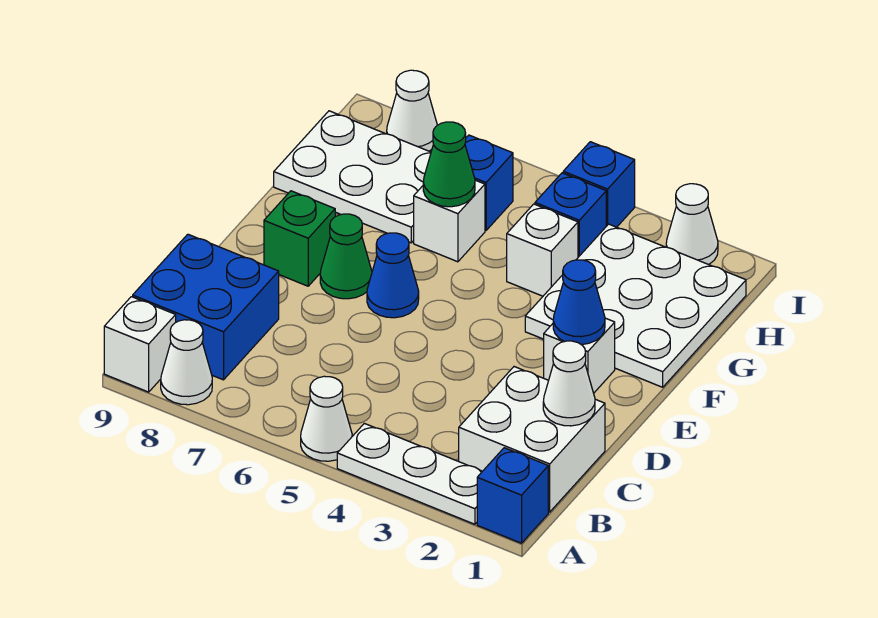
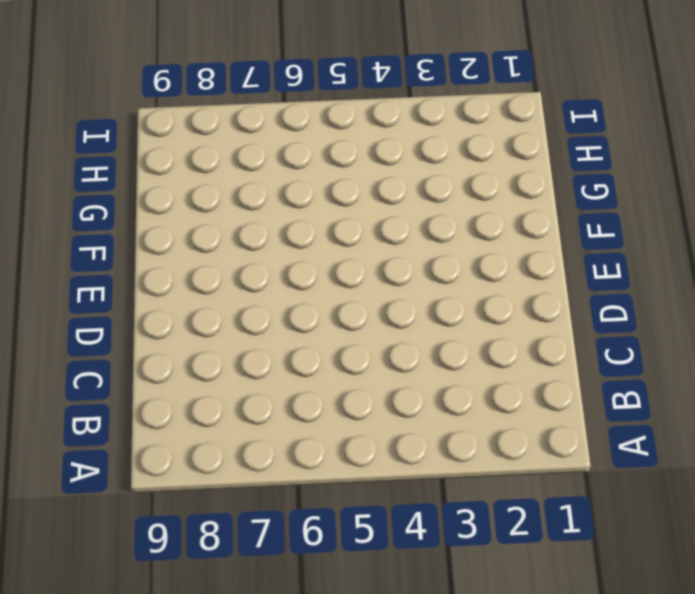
none -> blue brick A1 level 1
none -> white plate A2:A4 level 1
none -> white cone A5 level 1

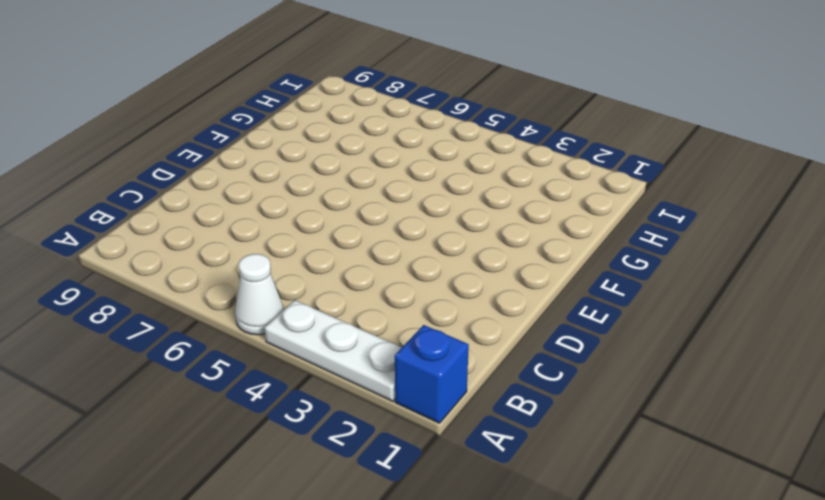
none -> white cone A8 level 1
none -> white brick A9 level 1
none -> white brick B1:C2 level 1

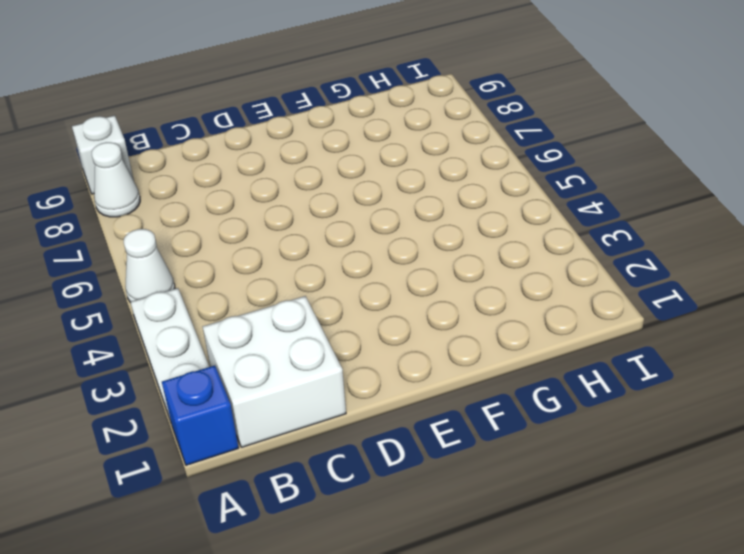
none -> blue brick B8:C9 level 1
none -> white brick E2 level 1
none -> blue cone E6 level 1

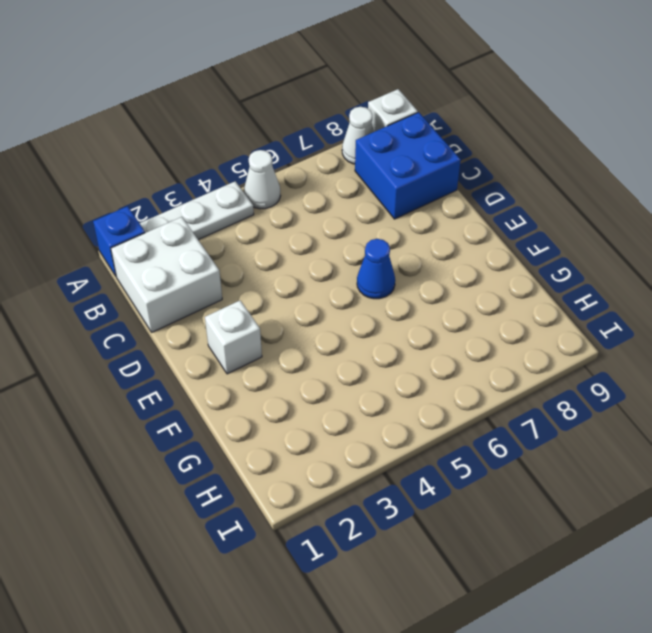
none -> green cone E7 level 1
none -> green brick E8 level 1
none -> white plate F1:H3 level 1

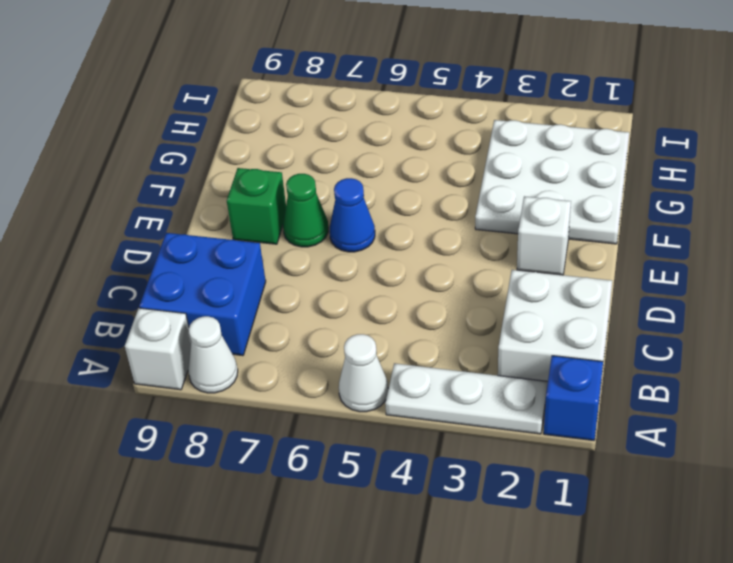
none -> white brick G4 level 1
none -> white brick G6 level 1
none -> white plate G7:H9 level 1

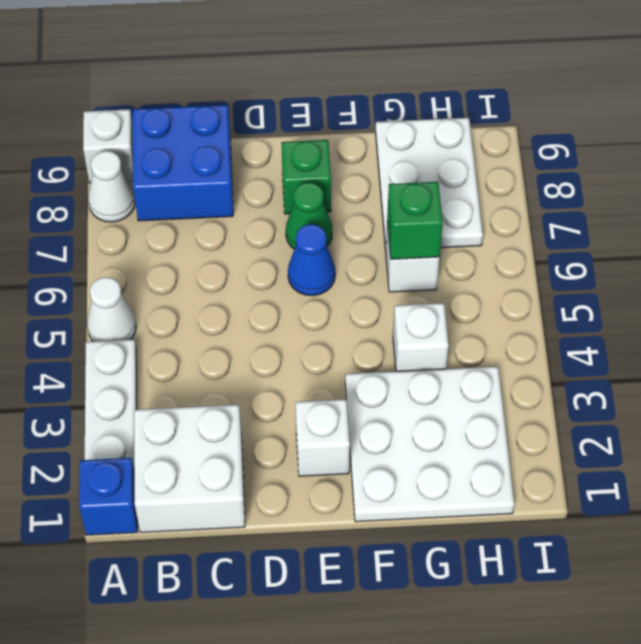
green brick G6 level 2 -> green cone G6 level 2
none -> blue brick H4 level 1
none -> blue brick H6 level 1
none -> white cone I2 level 1

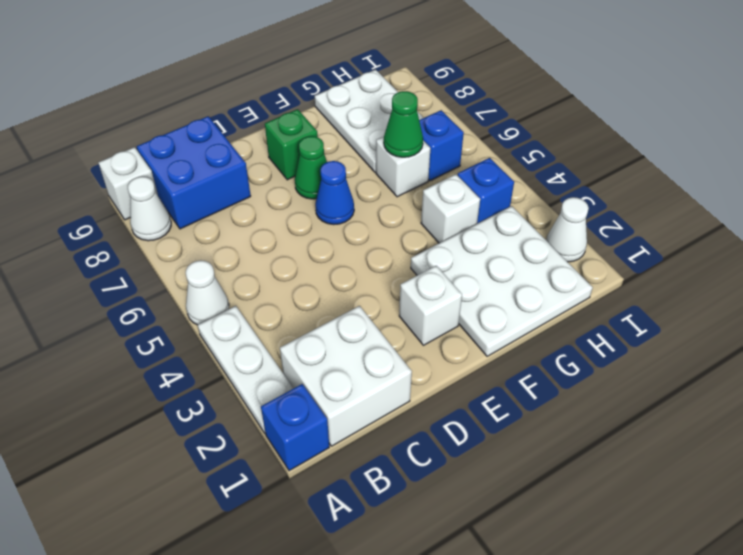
none -> blue brick I4 level 1
none -> white cone I8 level 1
none -> white cone C1 level 2

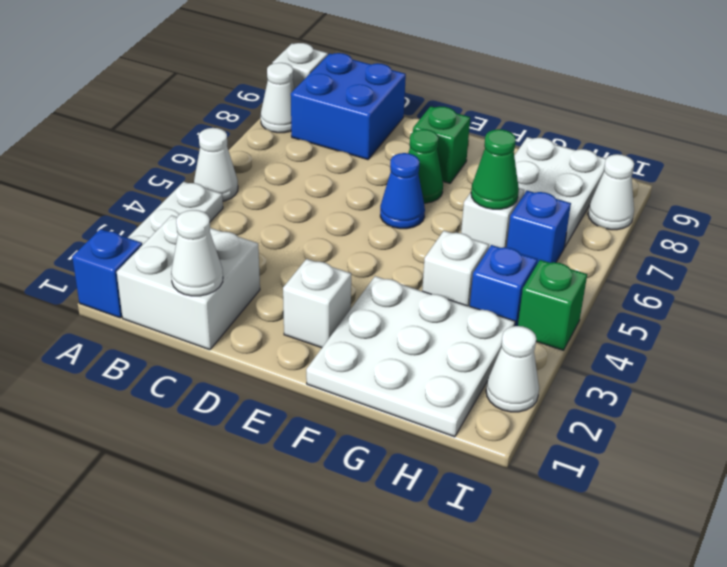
green brick I4 level 1 -> blue brick I4 level 1
none -> blue cone E2 level 2

